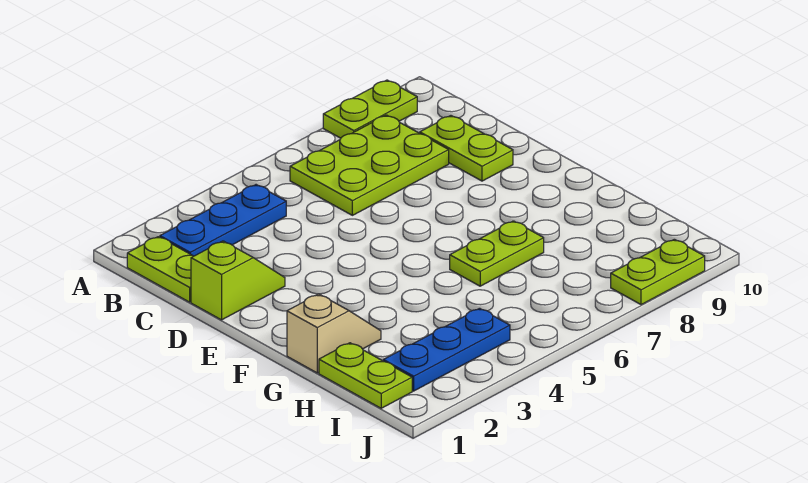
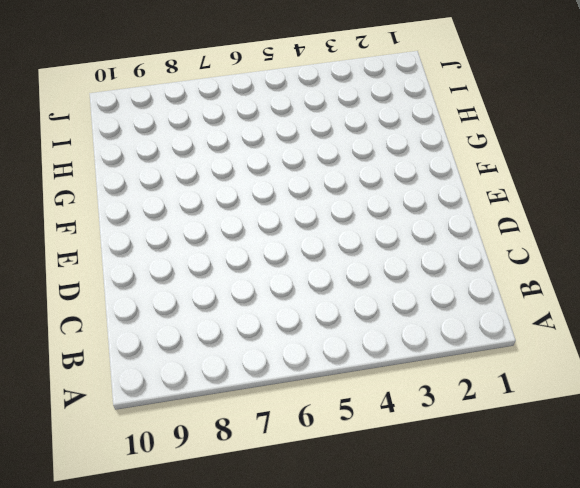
none -> lime plate A8:A9 level 1
none -> lime plate B1:C1 level 1

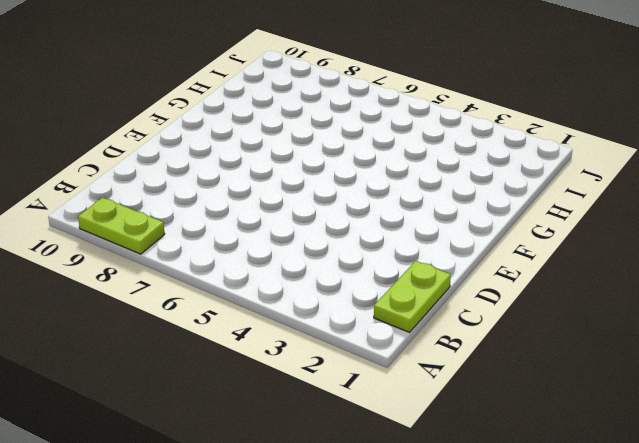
none -> blue plate B2:B4 level 1
none -> lime plate B6:C8 level 1

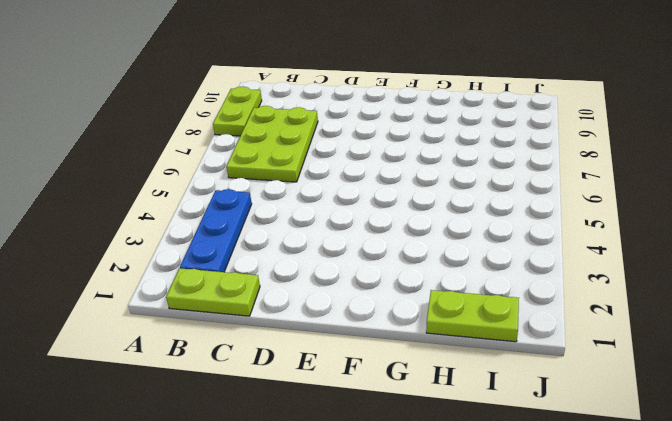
none -> lime plate C9:D9 level 1
none -> lime slope D1:D2 level 1 top 1

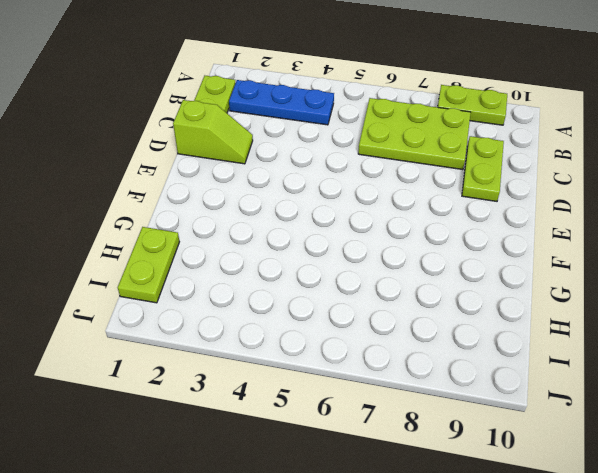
none -> tan slope G1:G2 level 1 top 1
none -> lime plate G6:G7 level 1

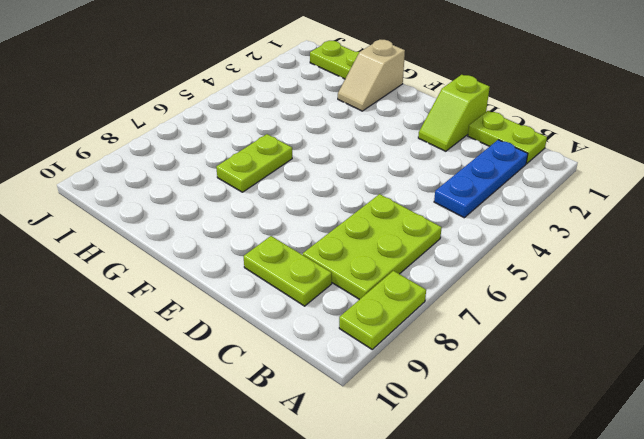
none -> blue plate I2:I4 level 1
none -> lime plate J8:J9 level 1

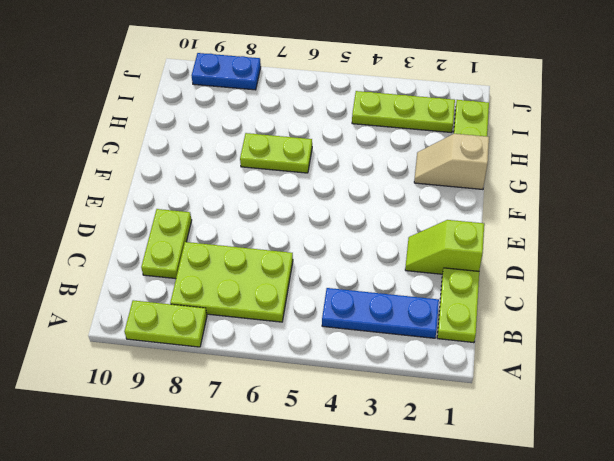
lime plate I2:I4 level 1 -> blue plate I2:I4 level 1
blue plate J8:J9 level 1 -> lime plate J8:J9 level 1

